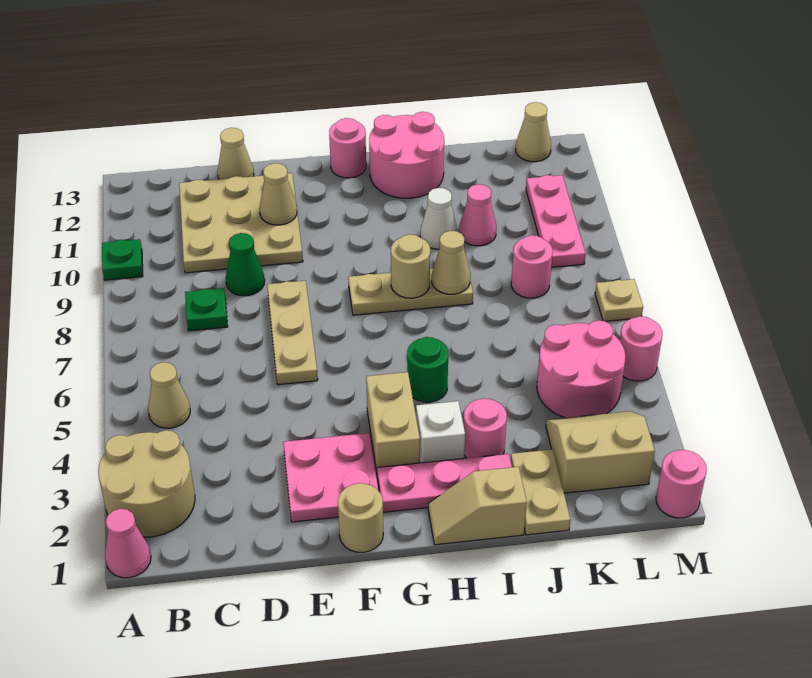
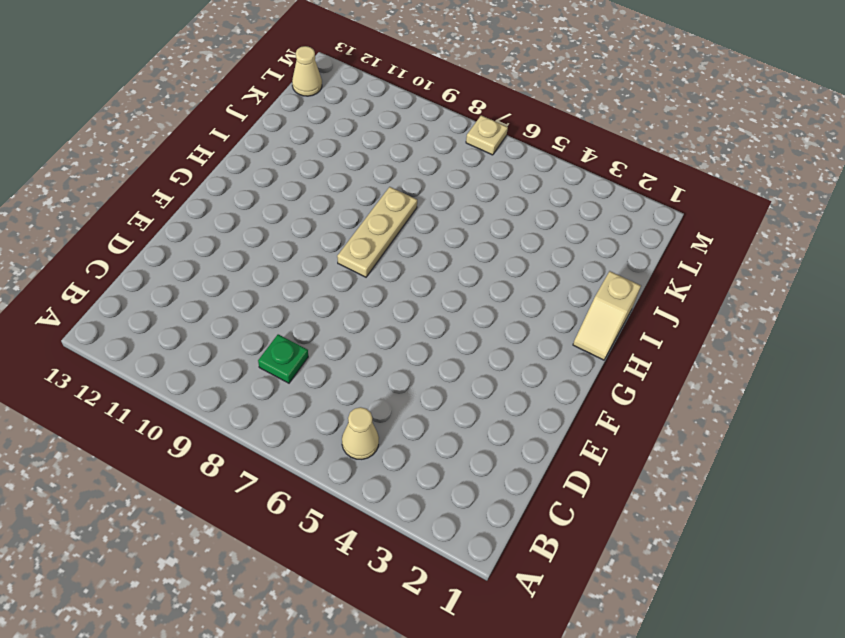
none -> pink cone A1 level 1
none -> tan round brick A2:B3 level 1
none -> green plate A10 level 1
none -> tan plate C10:E12 level 1

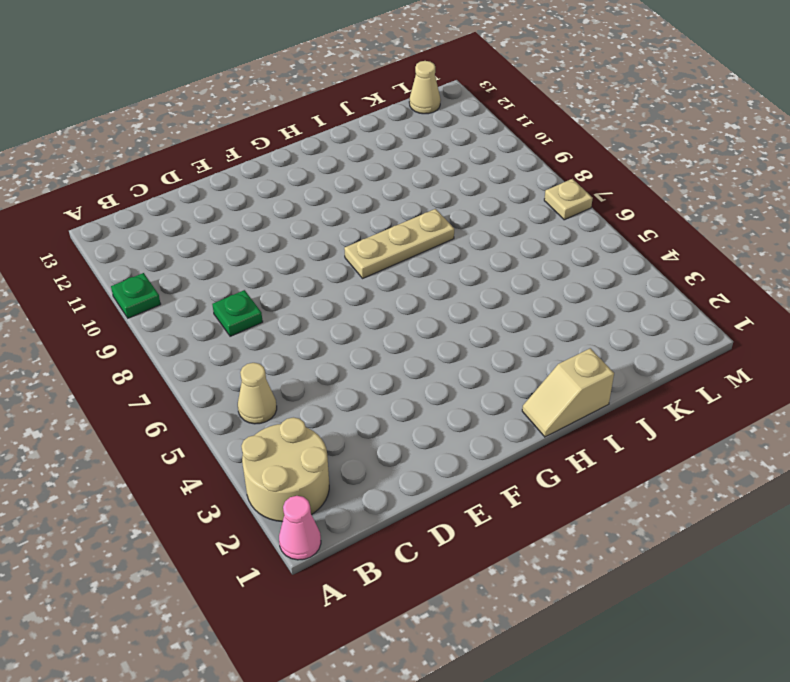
none -> tan plate C10:E12 level 1
none -> green cone D9 level 1
none -> tan cone D13 level 1
none -> pink plate E2:F3 level 1

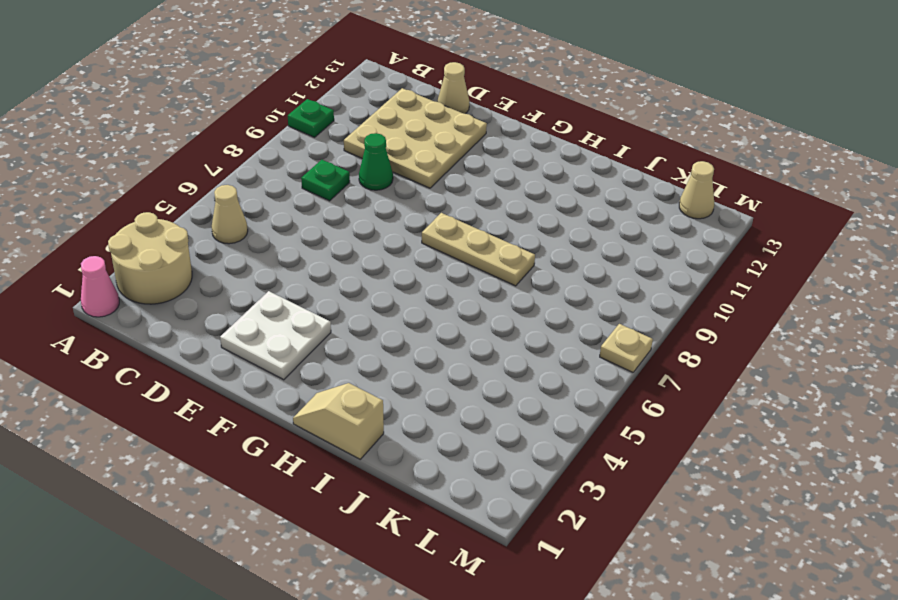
white plate E2:F3 level 1 -> pink plate E2:F3 level 1
none -> tan plate E6:E8 level 1
none -> tan round brick F1 level 1
none -> pink plate G2:I2 level 1
none -> tan brick G3:G4 level 1

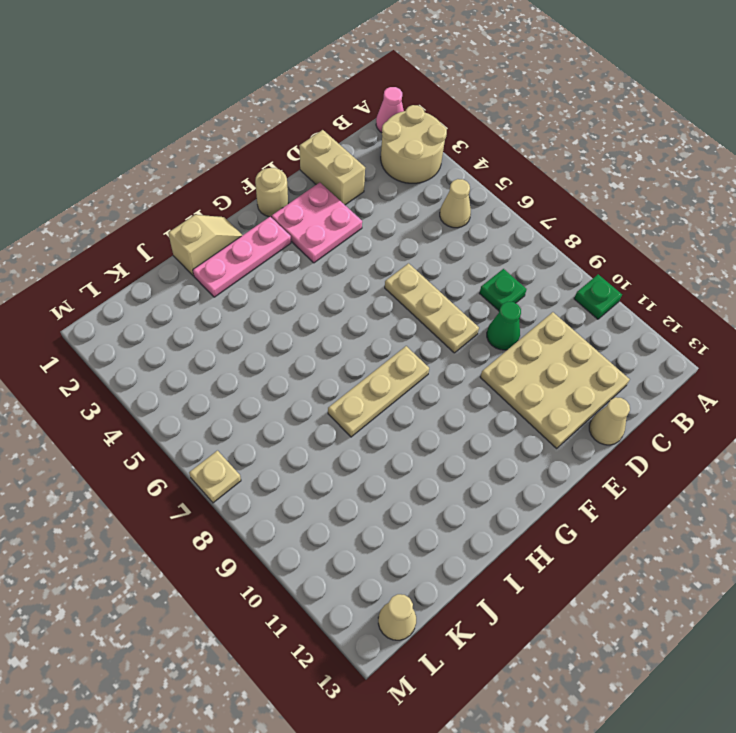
tan brick D1:D2 level 1 -> tan brick G3:G4 level 1
none -> pink round brick G13 level 1
none -> white brick H3 level 1
none -> green round brick H5 level 1
none -> pink round brick H12:I13 level 1

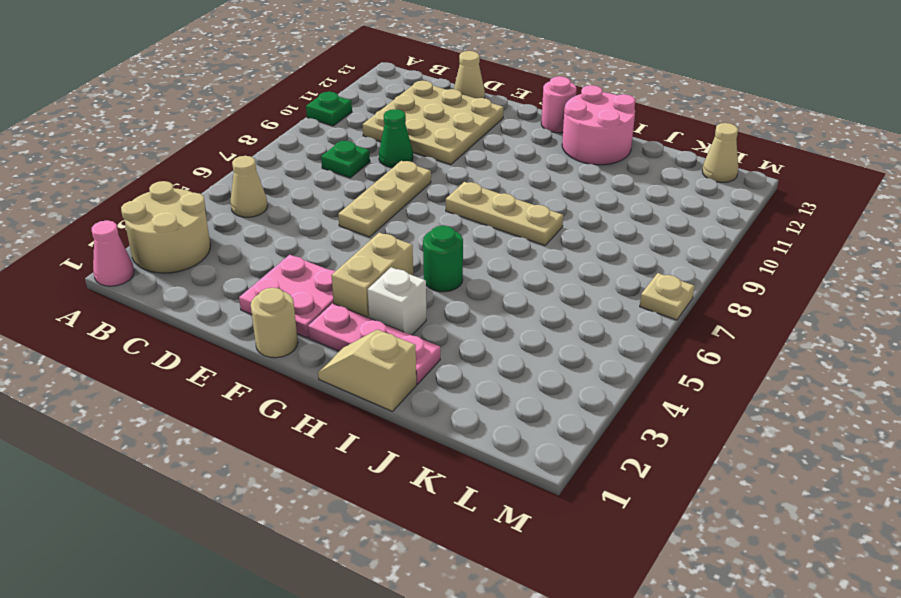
none -> pink round brick I3 level 1
none -> white cone I10 level 1
none -> tan plate J1:J2 level 1
none -> pink cone J10 level 1

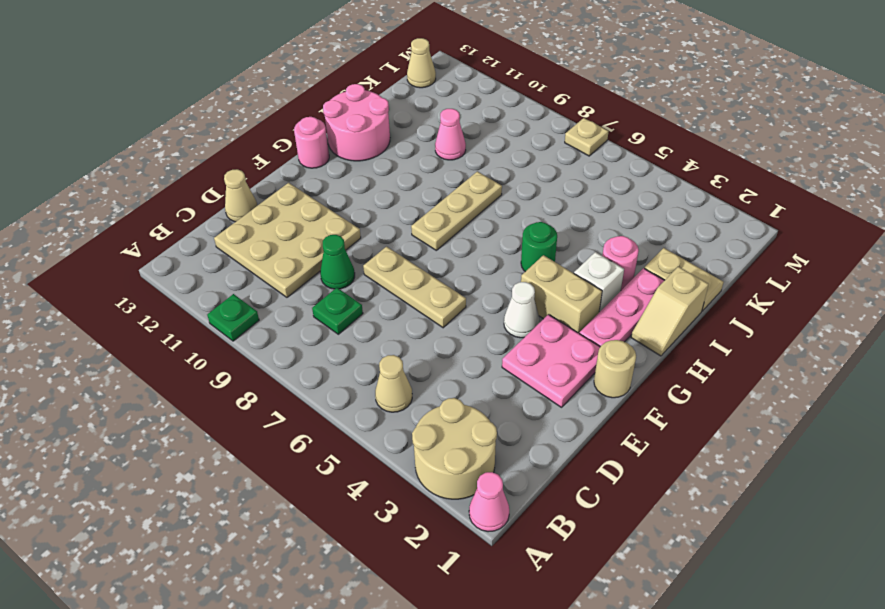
white cone F4 level 1 -> white cone I10 level 1
none -> tan slope K2:L3 level 1 top 2
none -> pink round brick K4:L5 level 1
none -> pink round brick K8 level 1
none -> pink plate L9:L11 level 1

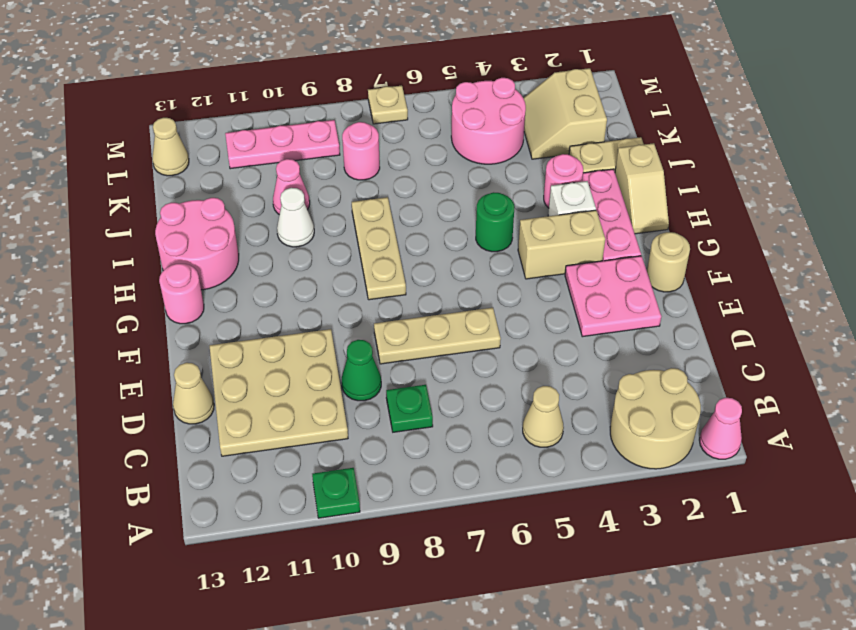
none -> pink round brick M1 level 1
none -> pink round brick M5 level 1
none -> tan cone E11 level 2
none -> tan round brick H8 level 2

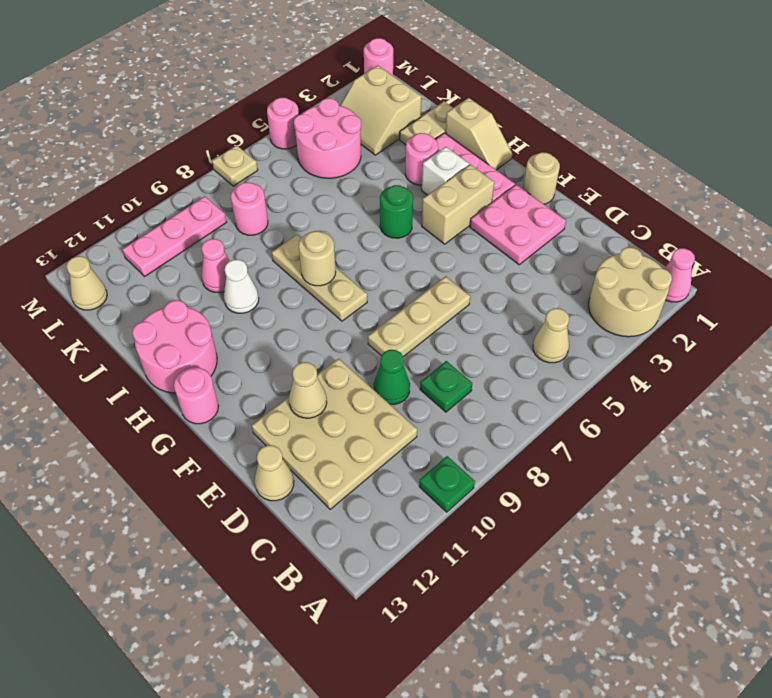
none -> tan cone I8 level 2

